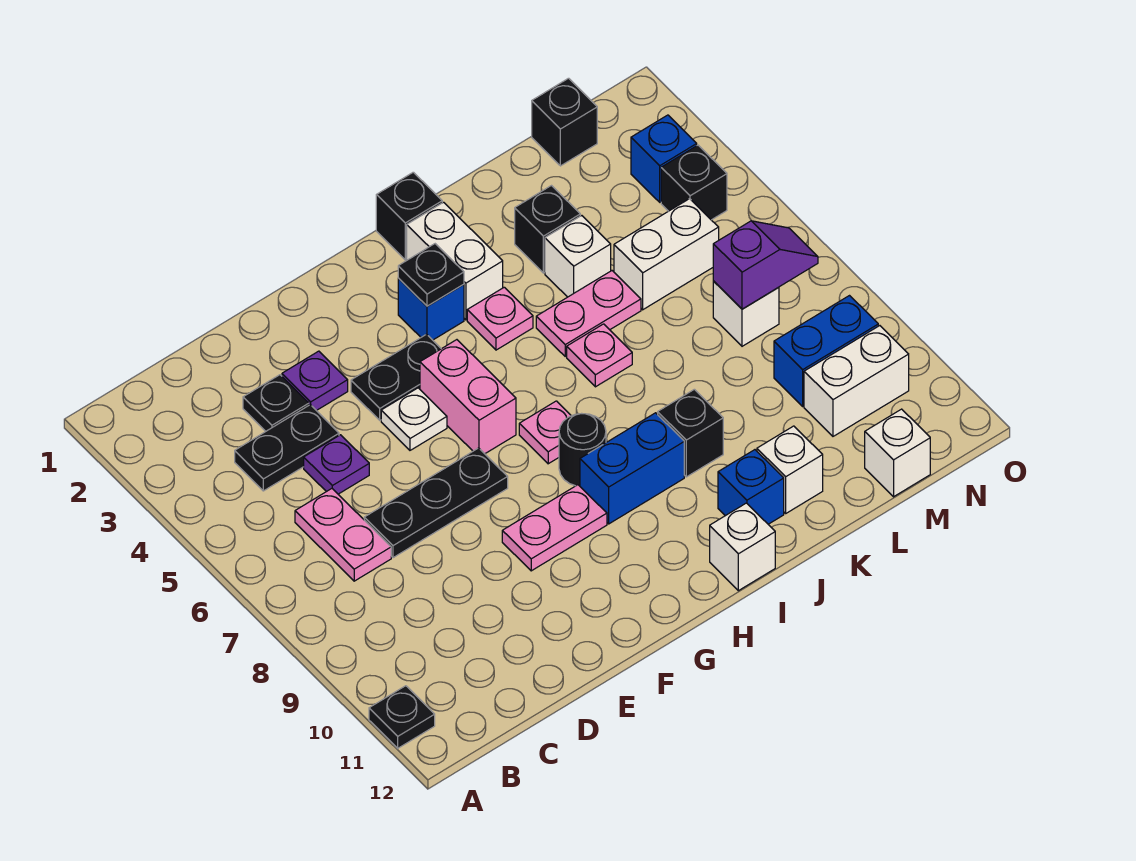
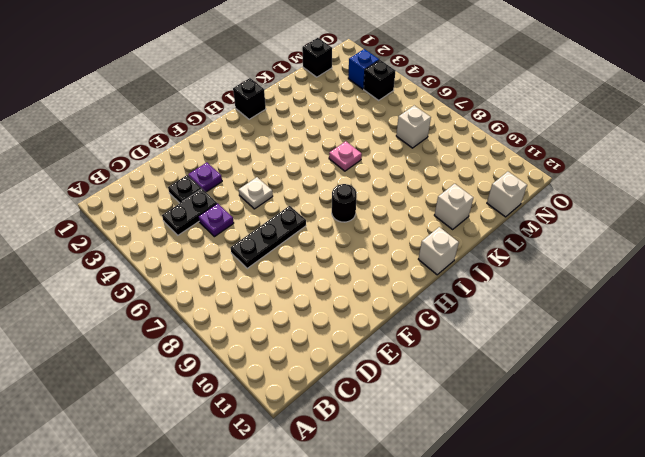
none -> black plate A11 level 1
none -> pink plate C6:C7 level 1
none -> black plate F4:G4 level 1
none -> pink plate F9:G9 level 1

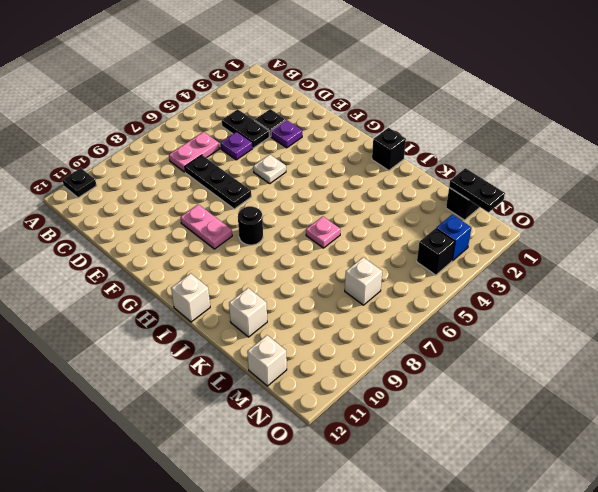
black plate M1:N1 level 2 -> black plate F4:G4 level 1
none -> pink brick G5:G6 level 1
none -> blue brick H3 level 1
none -> pink plate H7 level 1
none -> blue brick H9:I9 level 1

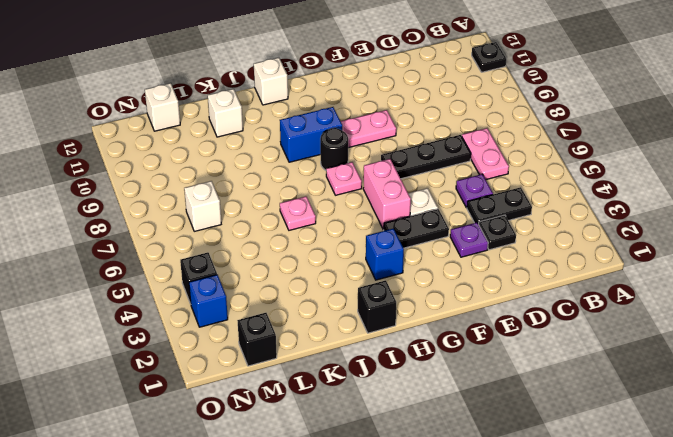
none -> white brick I2:I3 level 1
none -> pink plate I4 level 1
none -> pink plate J5:K5 level 1
none -> black brick J9 level 1

